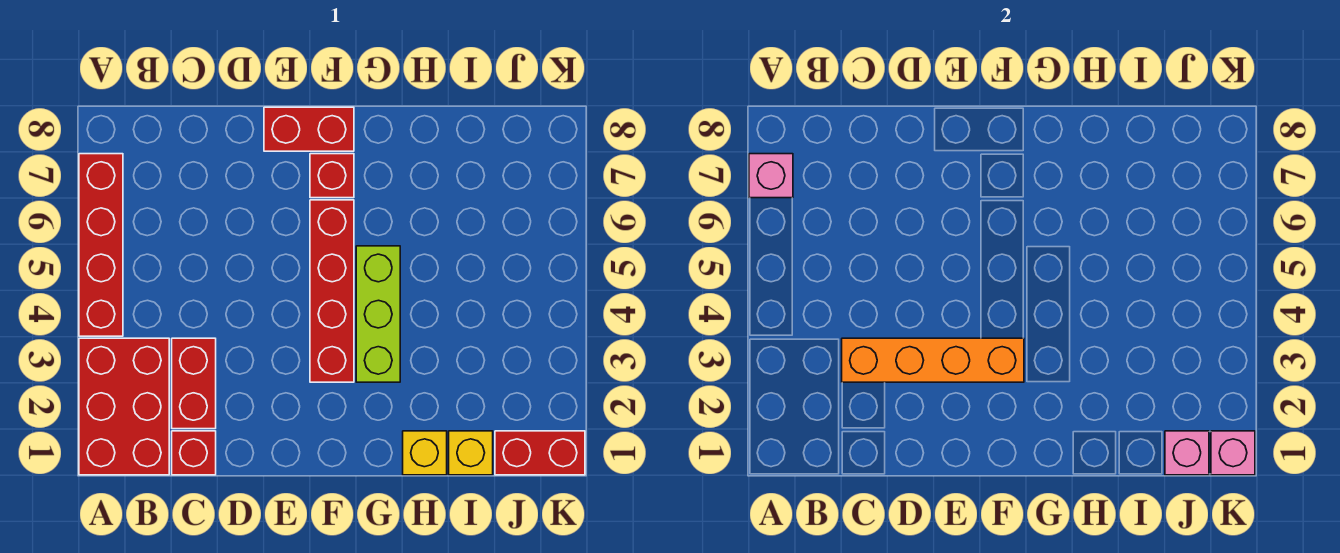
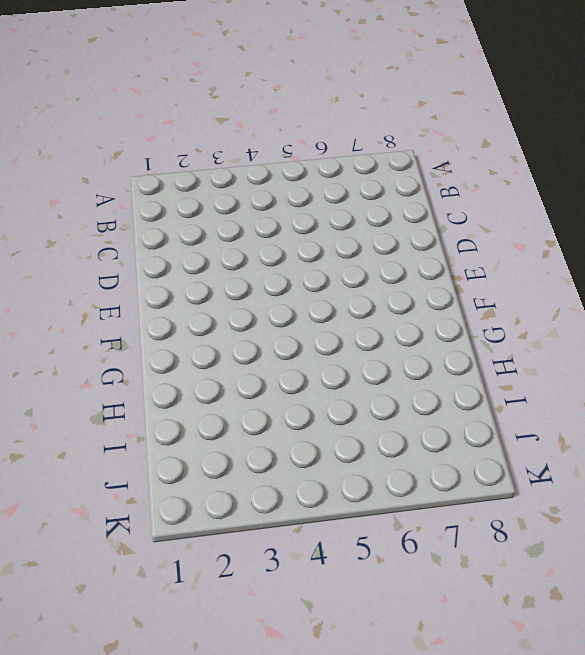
none -> red brick A1:B3 level 1
none -> red brick A4:A7 level 1
none -> red brick C1 level 1

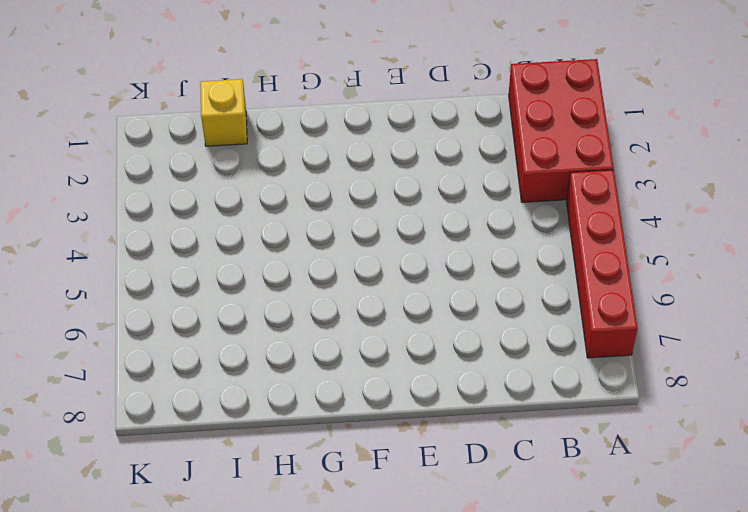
none -> red brick C1 level 1
none -> red brick C2:C3 level 1
none -> red brick E8:F8 level 1

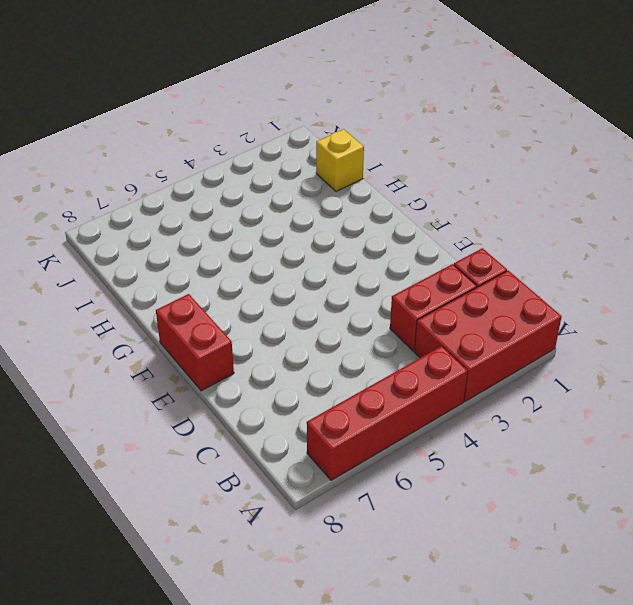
none -> red brick F3:F6 level 1
none -> red brick F7 level 1
none -> lime brick G3:G5 level 1

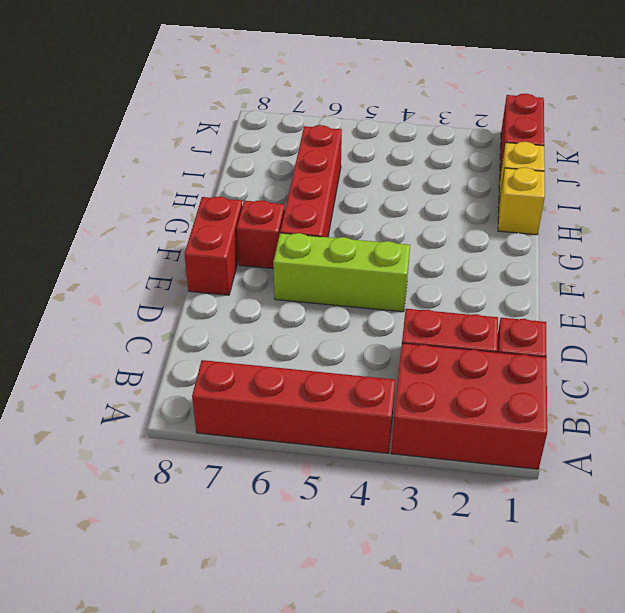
lime brick E4:E6 level 1 -> lime brick G3:G5 level 1
red brick F6:I6 level 1 -> red brick F3:F6 level 1
none -> pink brick A7 level 2
none -> orange brick C3:F3 level 2
none -> pink brick J1 level 2

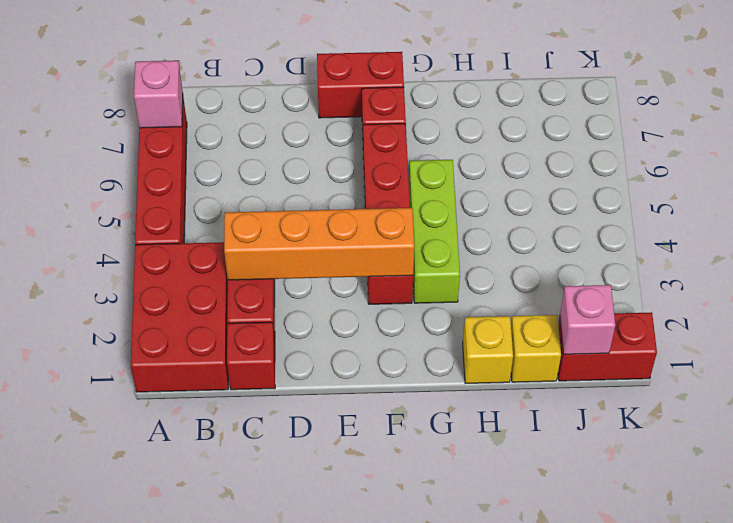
none -> pink brick K1 level 2

